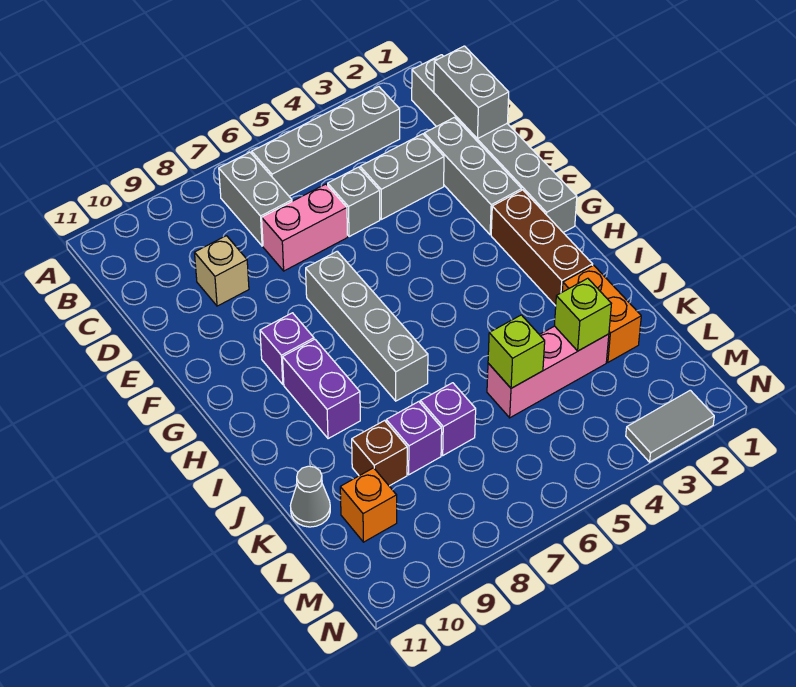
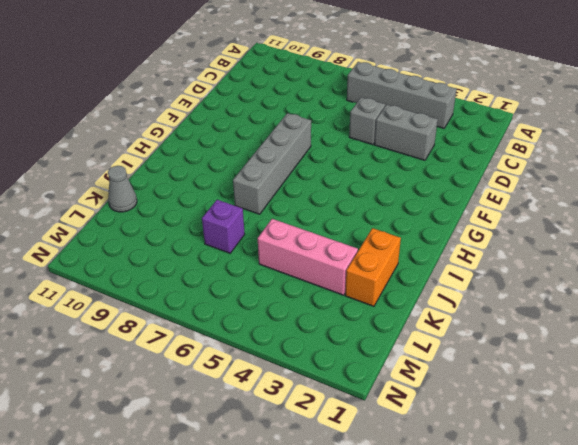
none -> grey brick B1:G1 level 1
none -> grey brick B7:C7 level 1
none -> grey brick D2:F2 level 1

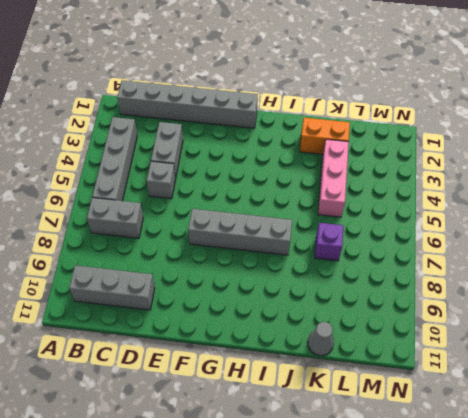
grey brick B10:D10 level 1 -> grey brick D2:F2 level 1
none -> pink brick D6:D7 level 1
none -> tan brick D9 level 1
none -> brown brick G2:I2 level 1

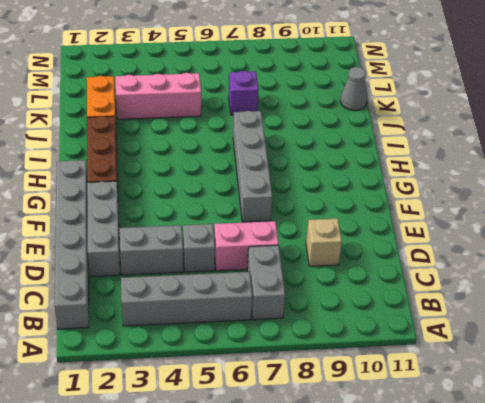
none -> purple brick G9 level 1
none -> purple brick H9:I9 level 1
none -> purple brick K8 level 1

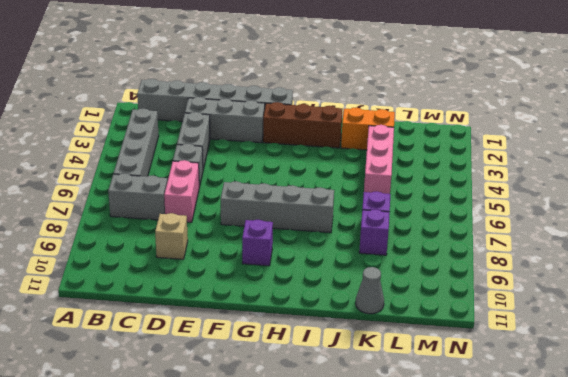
none -> purple brick H9:I9 level 1
none -> brown brick K9 level 1
none -> orange brick L10 level 1

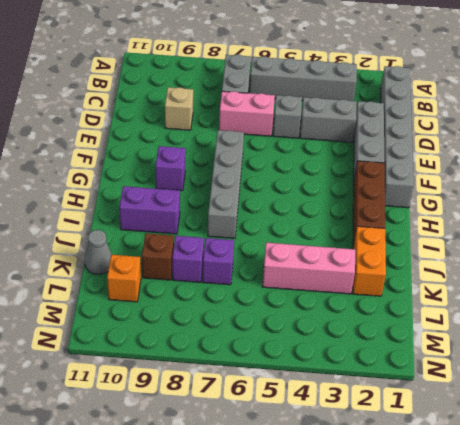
purple brick I9:I10 level 1 -> purple brick H9:I9 level 1
none -> grey tile N2:N3 level 1
none -> grey brick C1:D1 level 2
none -> lime brick K3 level 2

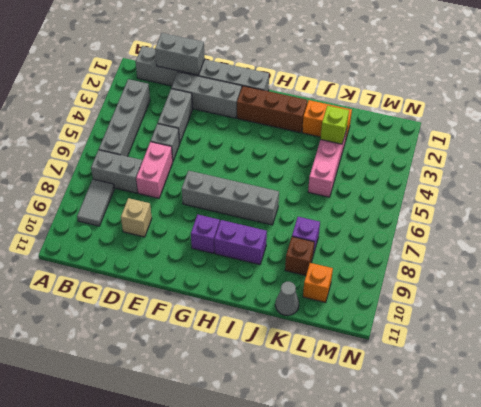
grey tile B8:B9 level 1 -> grey tile N2:N3 level 1
none -> purple brick K7 level 1
none -> lime brick K5 level 2

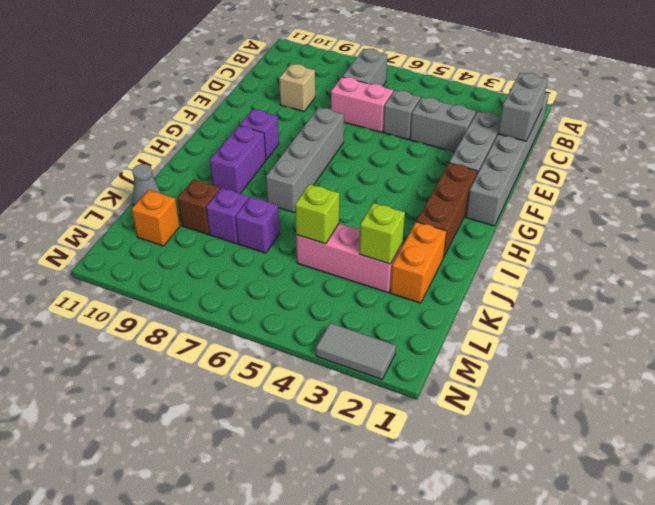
none -> grey brick B3:B6 level 1

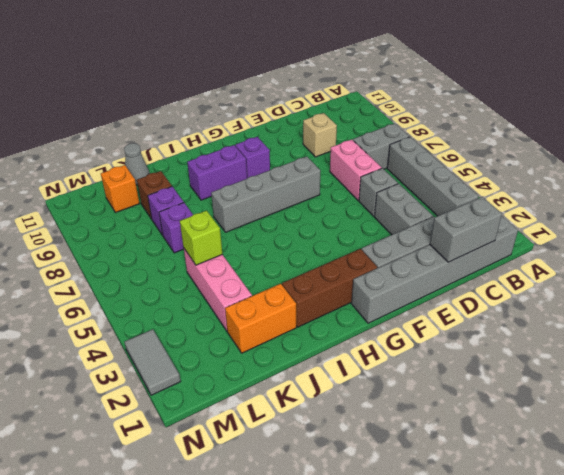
none -> lime brick K3 level 2

